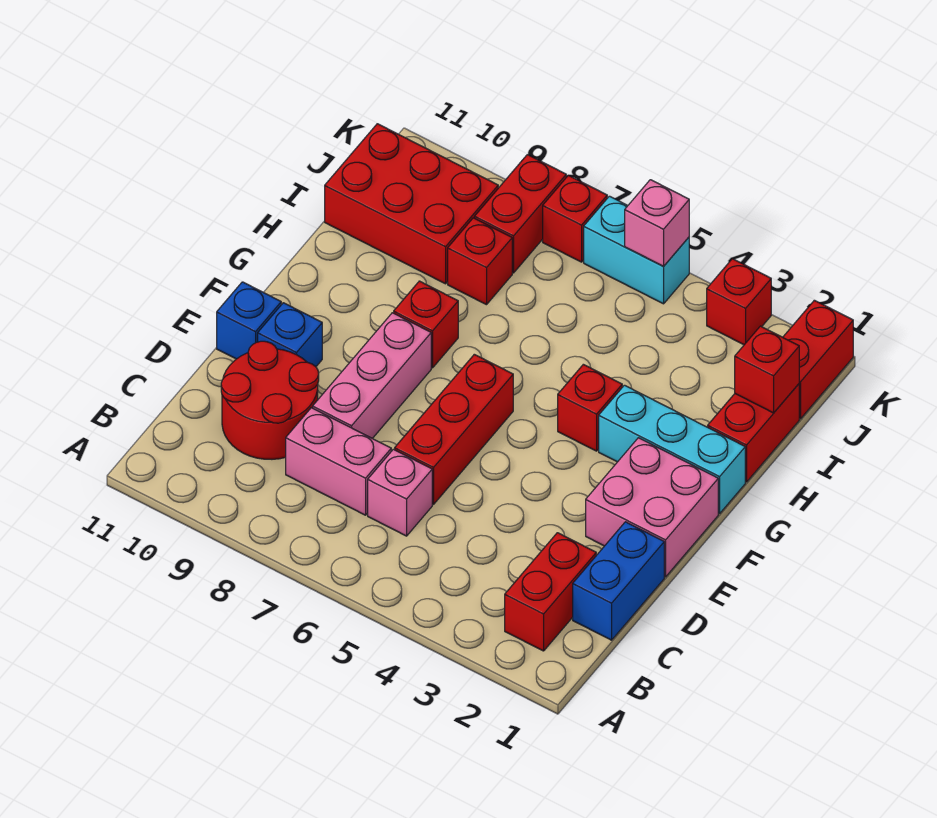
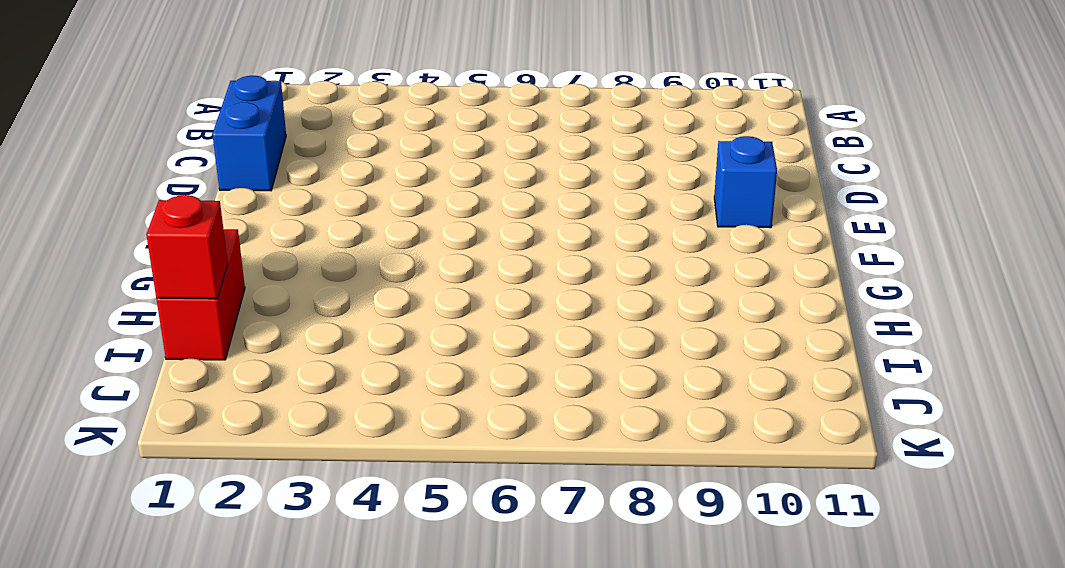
none -> red brick B2:C2 level 1
none -> pink brick C6 level 1
none -> pink brick C7:C8 level 1

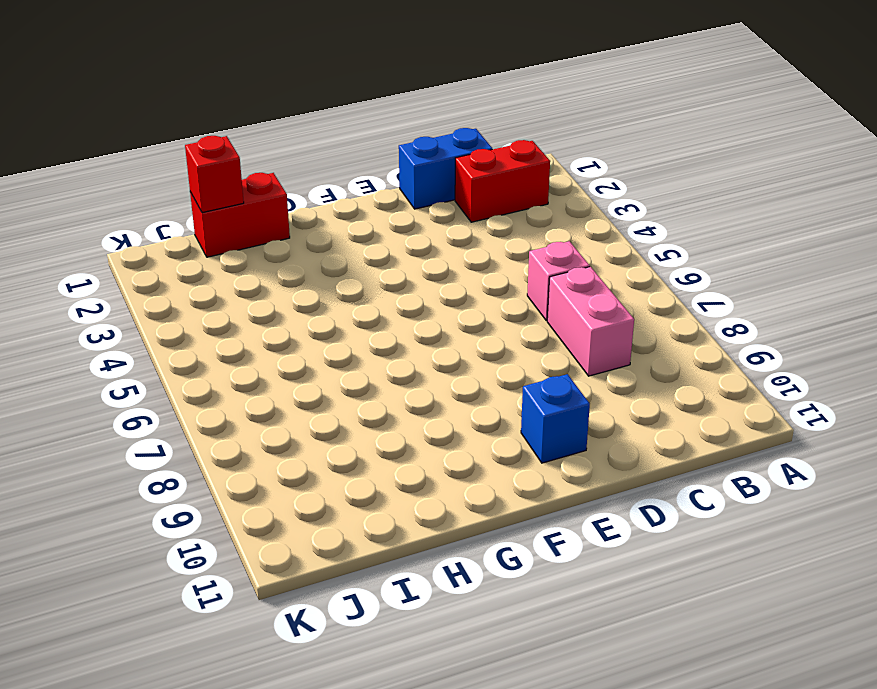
none -> red round brick C9:D10 level 1
none -> red brick D6:F6 level 1
none -> pink brick D8:F8 level 1

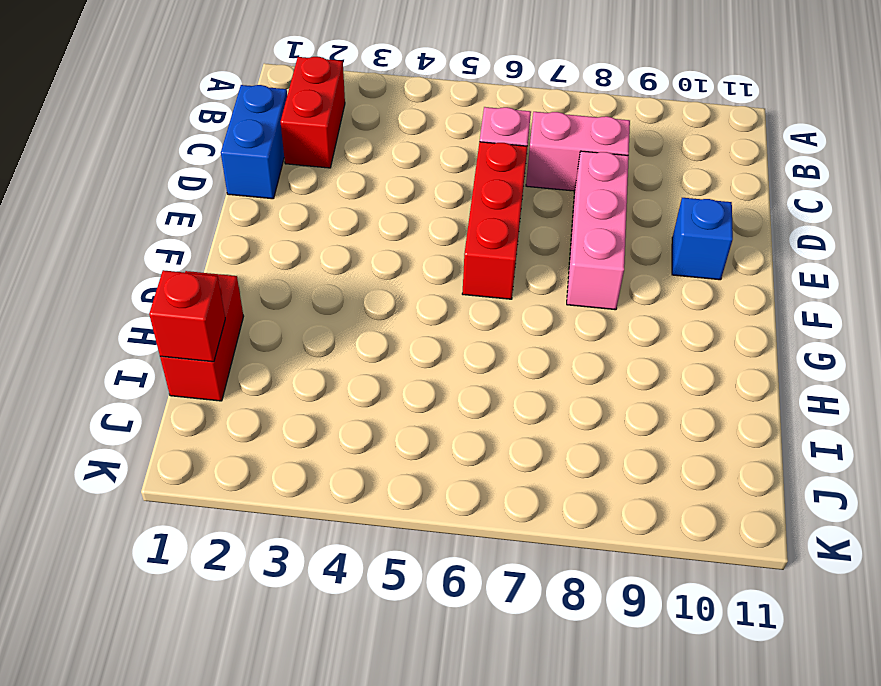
none -> red round brick C9:D10 level 1
none -> pink brick E1:F2 level 1
none -> blue brick E11 level 1

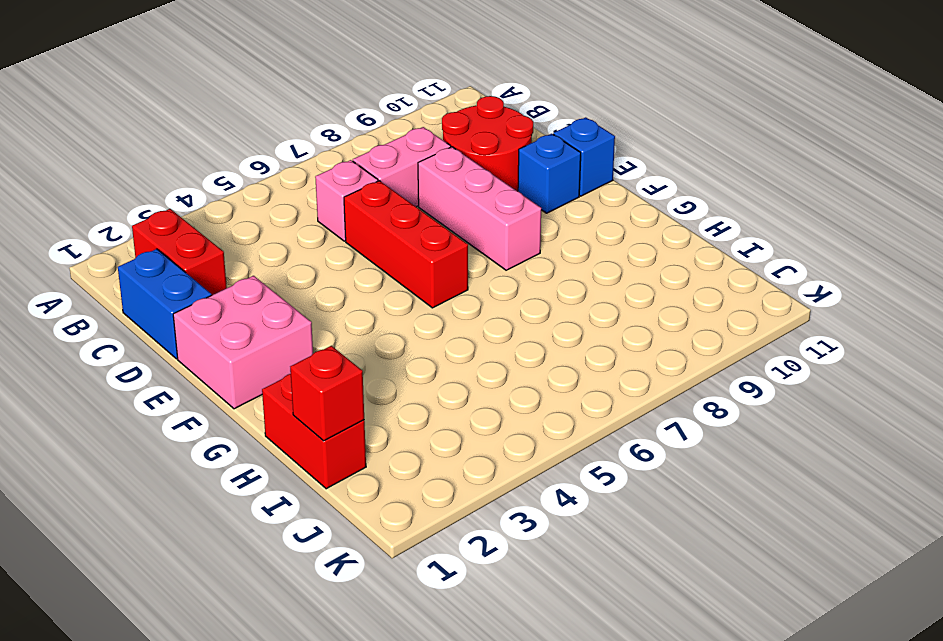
none -> cyan brick G1:G3 level 1
none -> red brick G4 level 1
none -> red brick G8 level 1

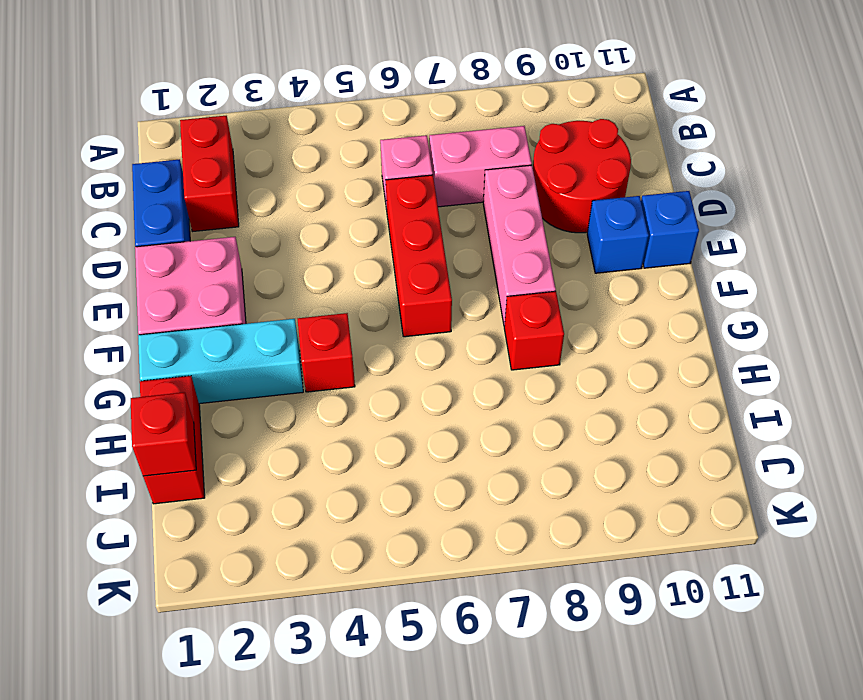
none -> red brick I8 level 1
none -> red brick I9:J11 level 1
none -> red brick J1:K1 level 1

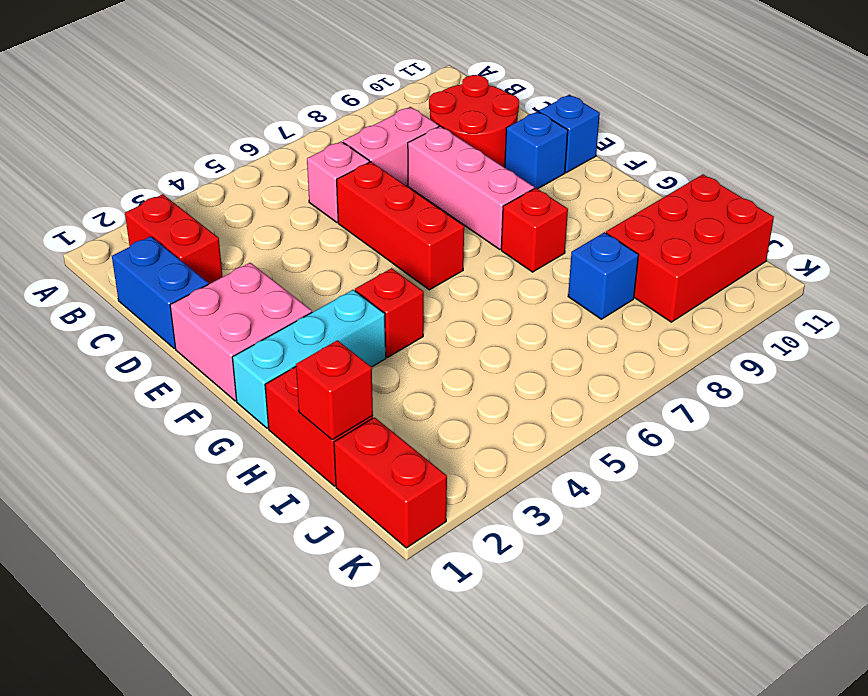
blue brick I8 level 1 -> red brick I8 level 1
none -> red brick J8:K8 level 1
none -> red brick K3 level 1
none -> cyan brick K5:K6 level 1

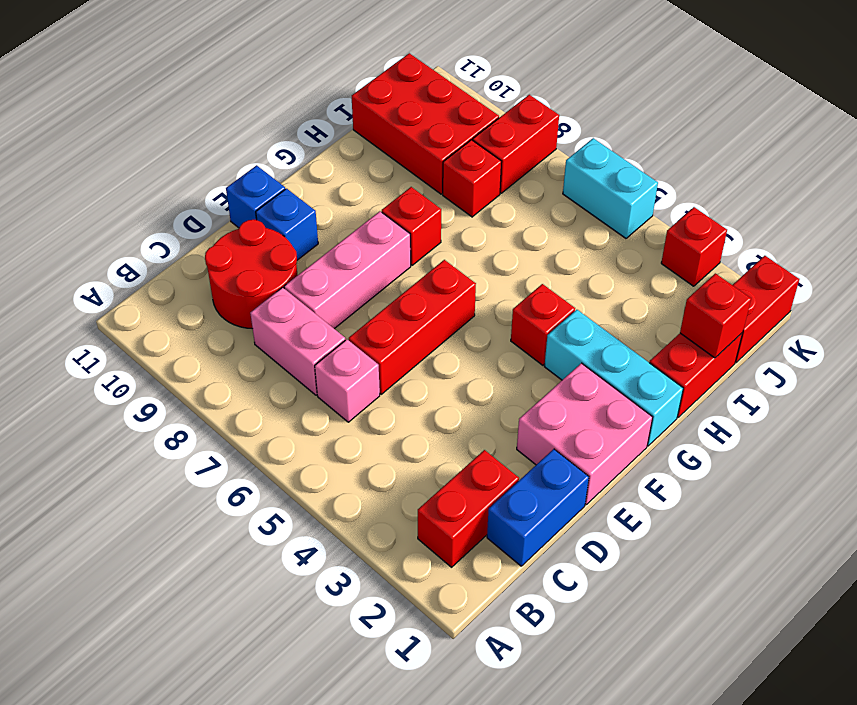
none -> red brick K7 level 1
none -> pink brick K5 level 2

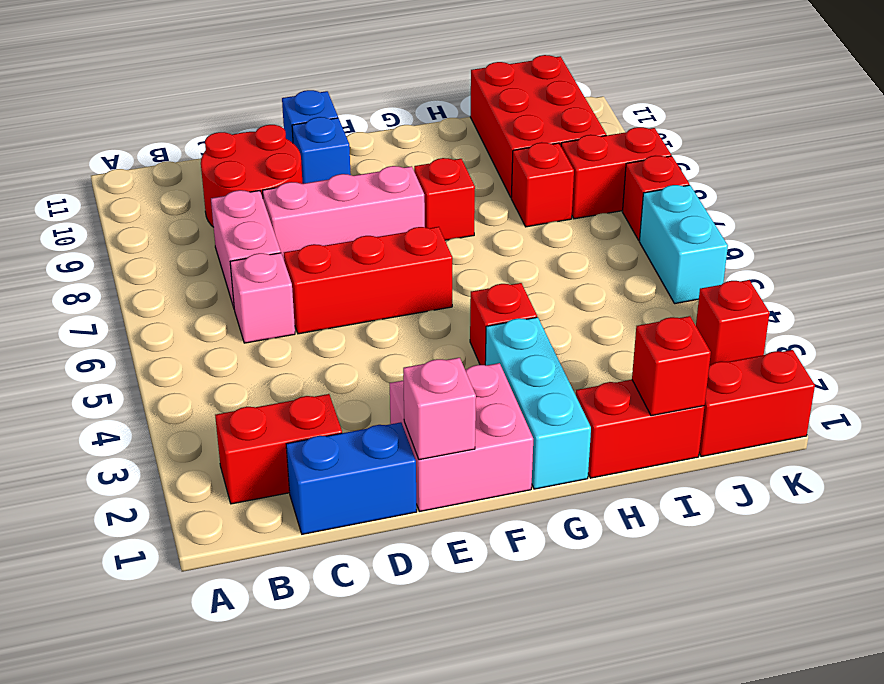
pink brick E1 level 2 -> pink brick K5 level 2

